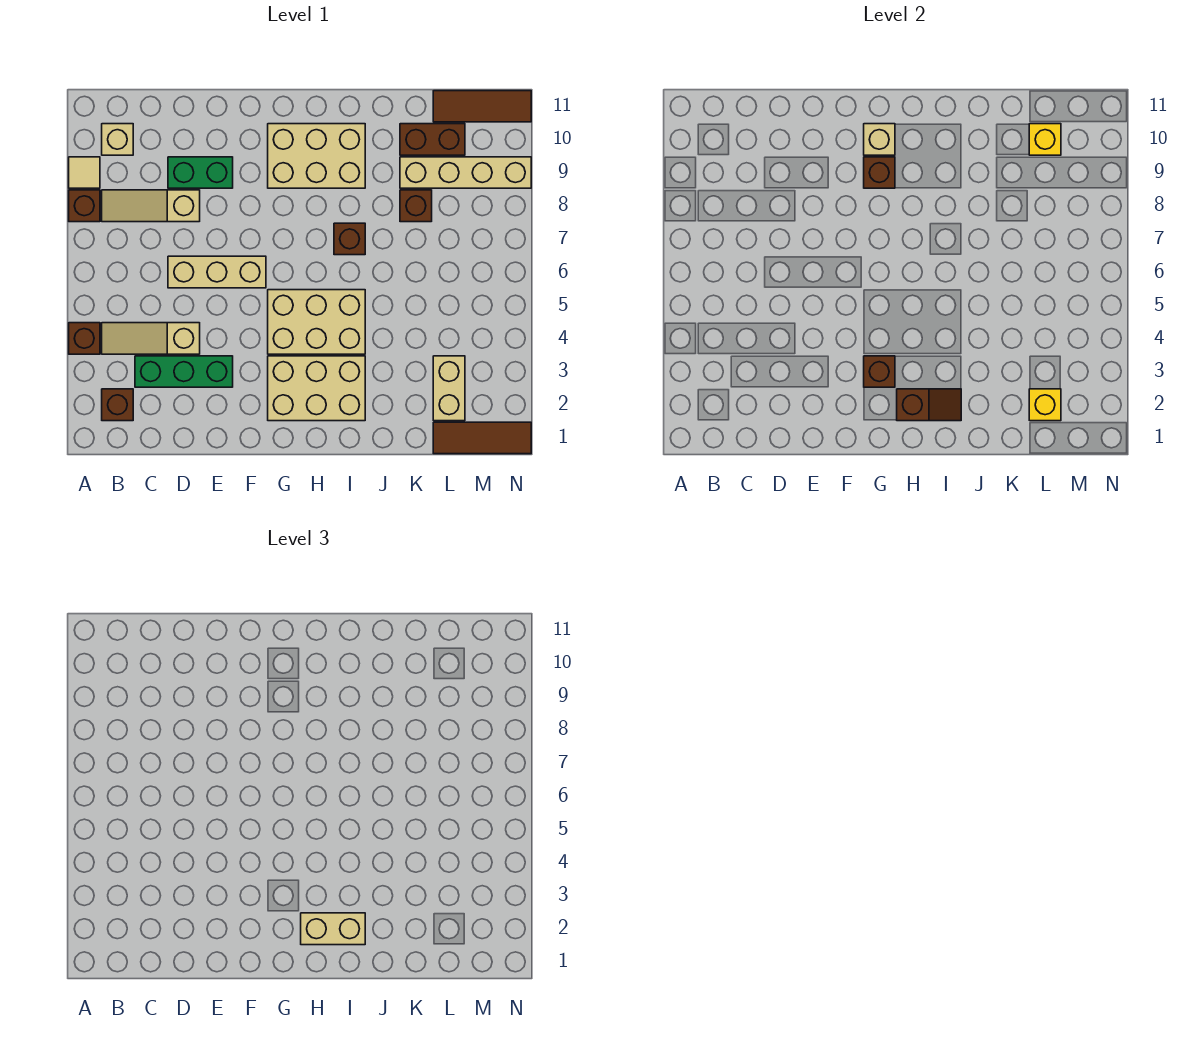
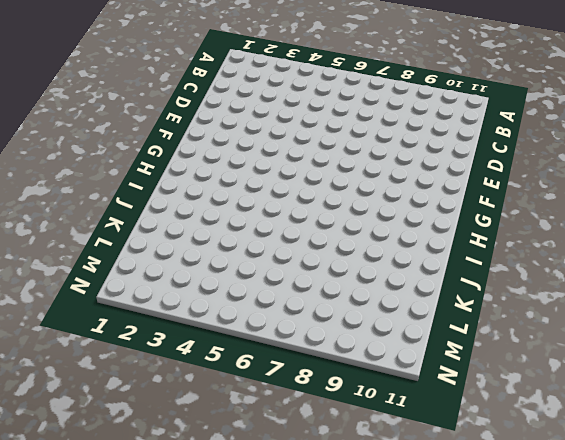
none -> brown brick A4 level 1
none -> brown brick A8 level 1
none -> tan tile A9 level 1

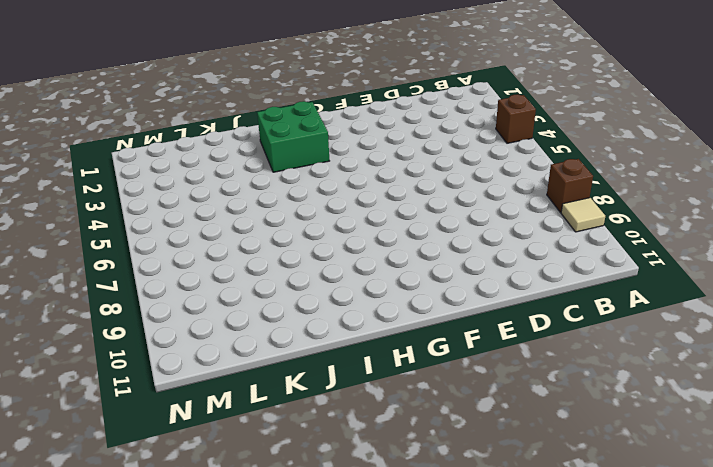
green brick H2:I3 level 1 -> tan brick G2:I3 level 1
none -> brown brick B2 level 1
none -> tan slope B4:D4 level 1 top D
none -> tan slope B8:D8 level 1 top D

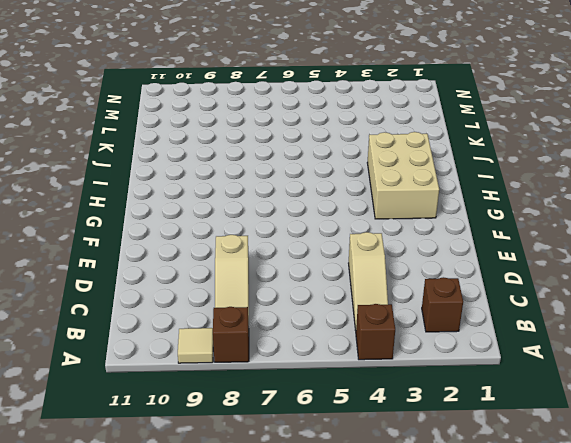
none -> tan brick B10 level 1
none -> green brick C3:E3 level 1
none -> tan brick D6:F6 level 1

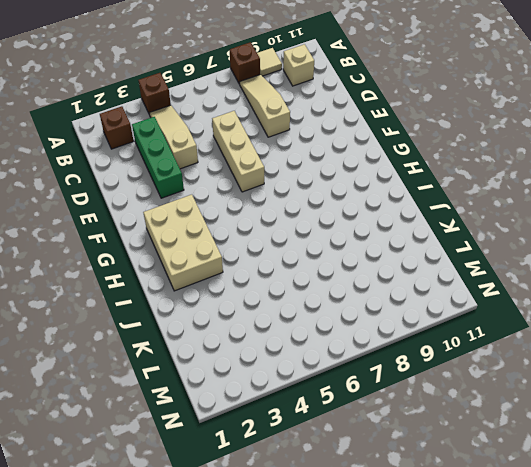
none -> green brick D9:E9 level 1
none -> tan brick G4:I5 level 1
none -> tan brick G9:I10 level 1

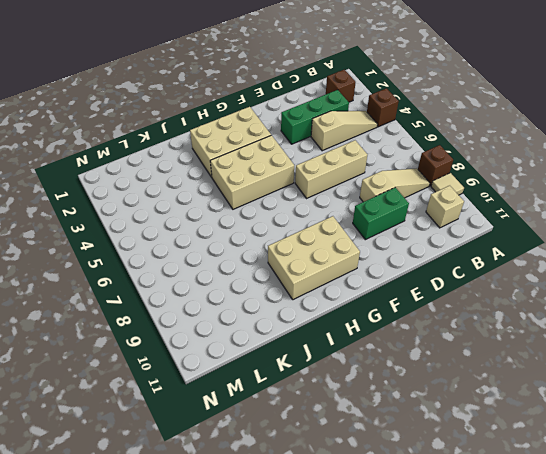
none -> brown brick I7 level 1
none -> brown brick K8 level 1
none -> tan brick K9:N9 level 1

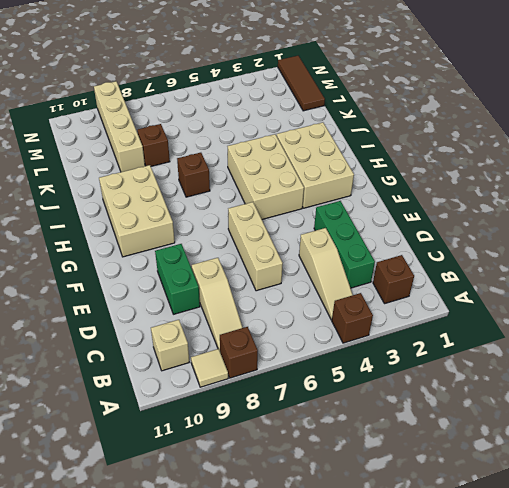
none -> brown brick K10:L10 level 1
none -> tan brick L2:L3 level 1
none -> brown tile L11:N11 level 1

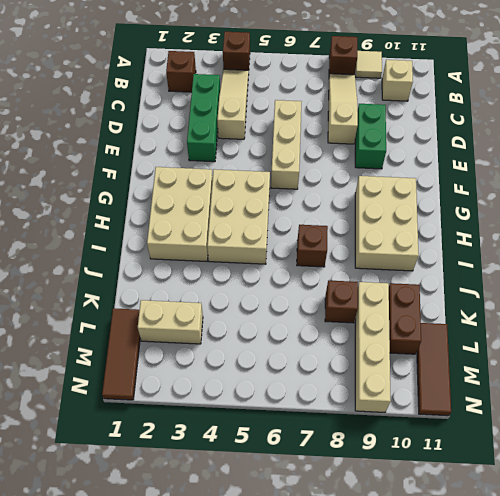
none -> brown brick G3 level 2
none -> brown brick G9 level 2
none -> tan brick G10 level 2

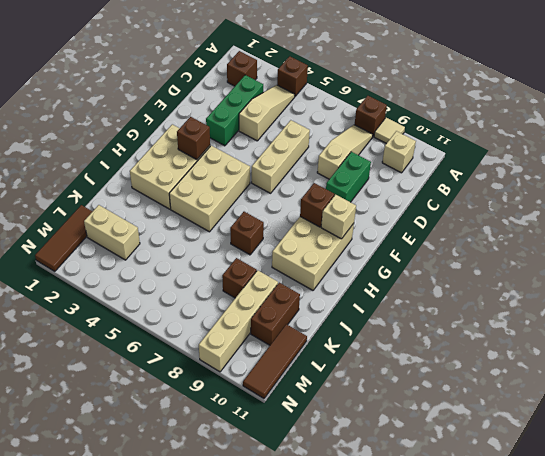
none -> brown slope H2:I2 level 2 top H
none -> yellow brick L2 level 2
none -> yellow brick L10 level 2

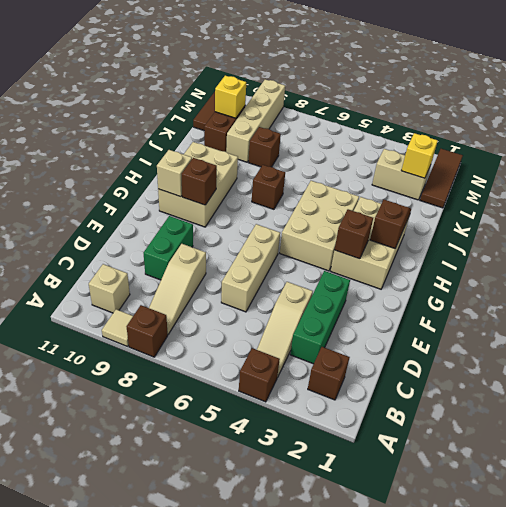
none -> tan brick H2:I2 level 3

